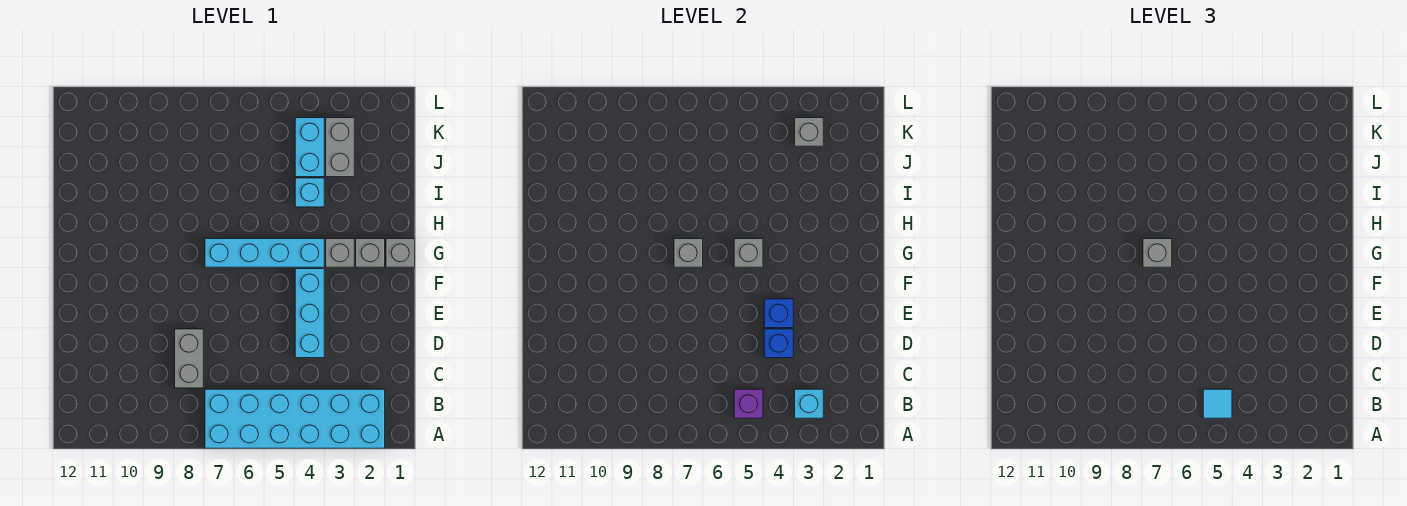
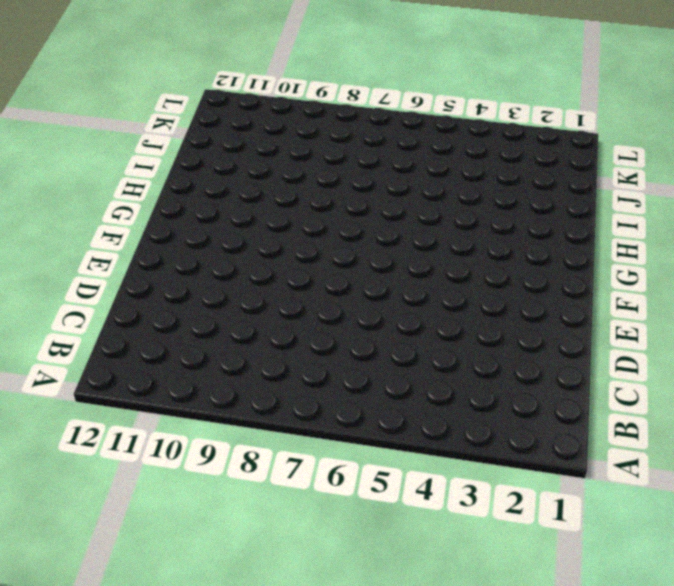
none -> cyan brick A2:B7 level 1
none -> grey brick C8:D8 level 1
none -> cyan brick D4:F4 level 1

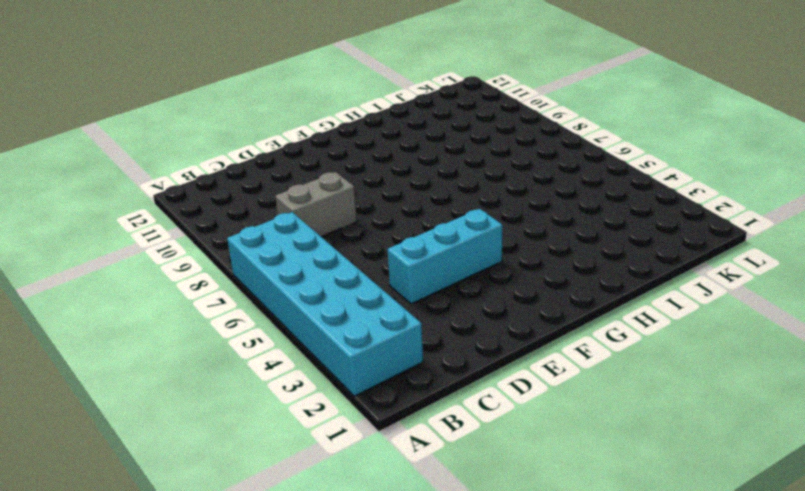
none -> grey brick G1 level 1
none -> grey brick G2 level 1
none -> grey brick G3 level 1

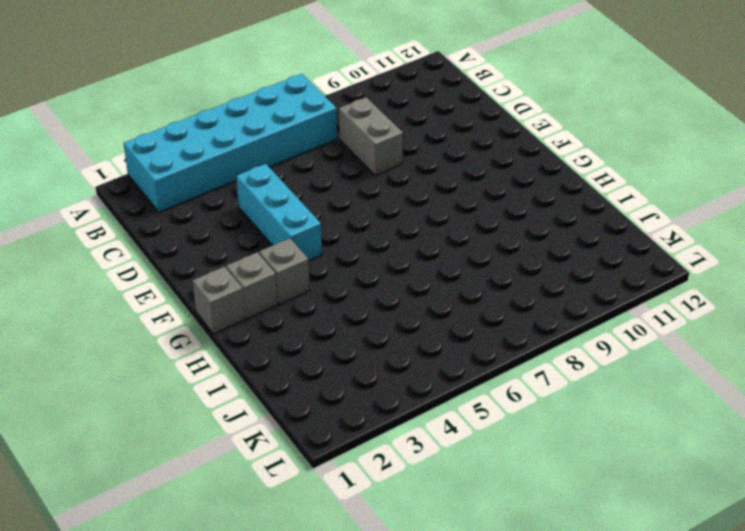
none -> cyan brick G4:G7 level 1
none -> cyan brick I4 level 1
none -> grey brick J3:K3 level 1

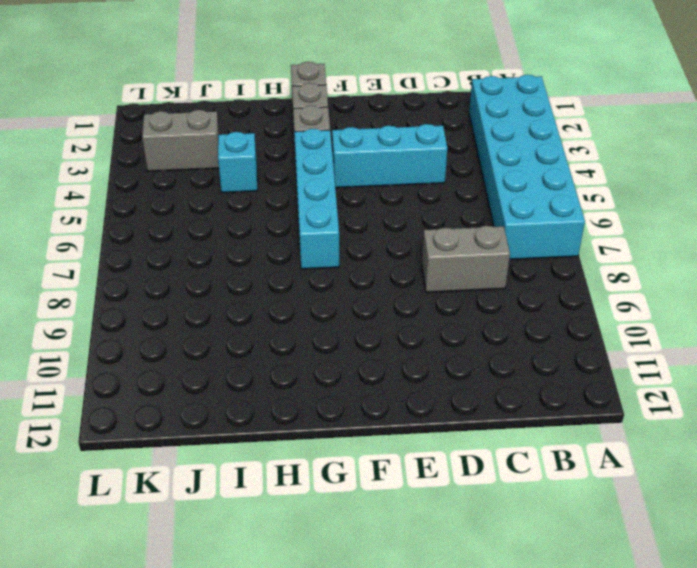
none -> cyan brick J4:K4 level 1
none -> cyan brick B3 level 2
none -> purple brick B5 level 2

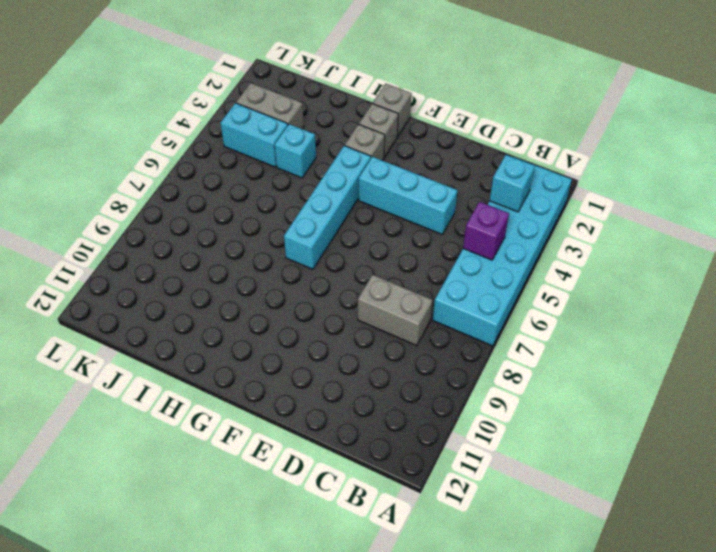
none -> blue brick D4 level 2
none -> blue brick E4 level 2
none -> grey brick G5 level 2

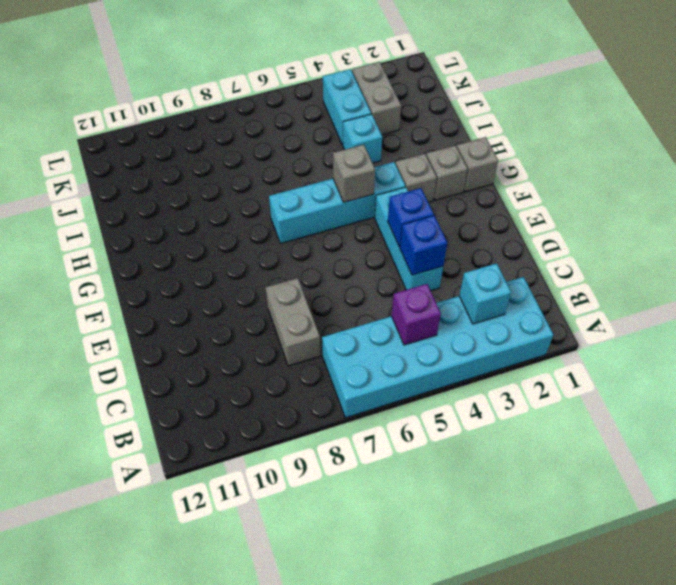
none -> grey brick G7 level 2
none -> grey brick K3 level 2
none -> cyan tile B5 level 3

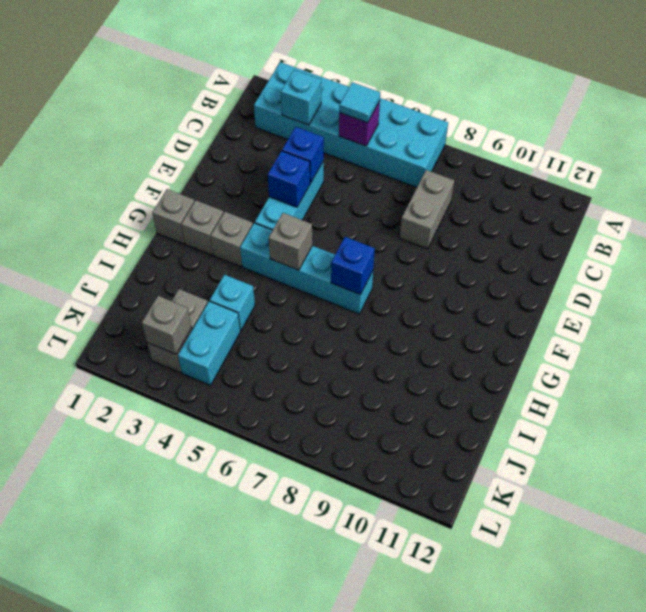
blue brick G7 level 2 -> grey brick G7 level 2
none -> grey brick G7 level 3

